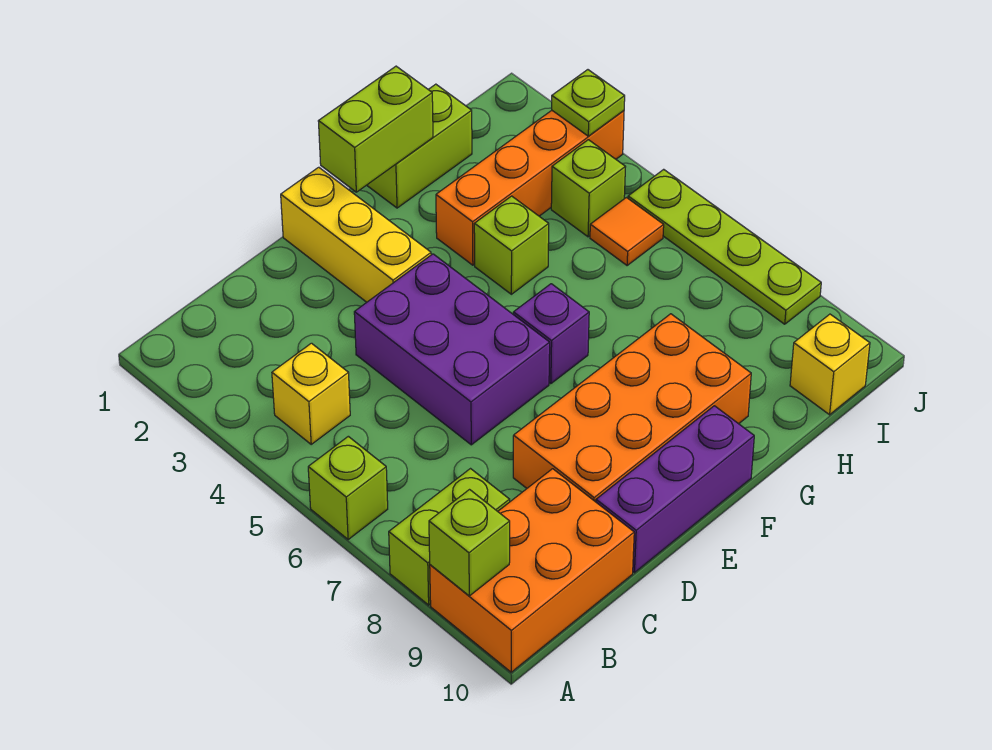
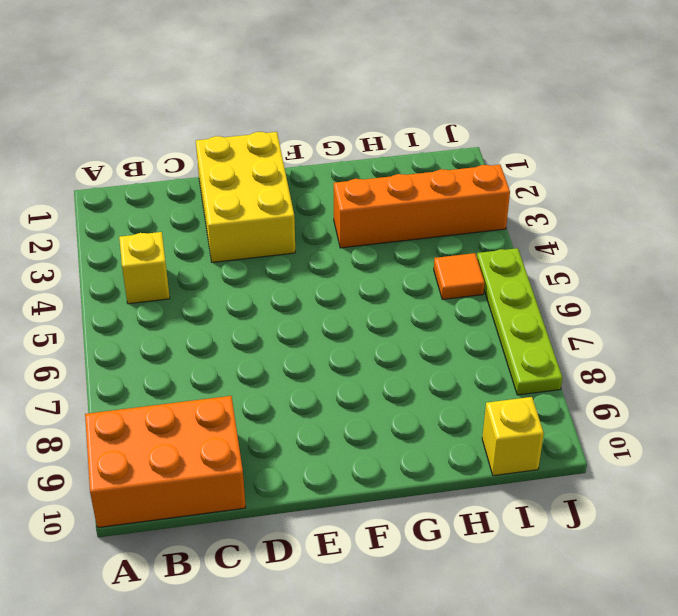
yellow brick D1:E3 level 1 -> yellow brick E1:E3 level 1
none -> lime brick A6 level 1
none -> lime brick A8:B8 level 1
none -> purple brick D4:E6 level 1

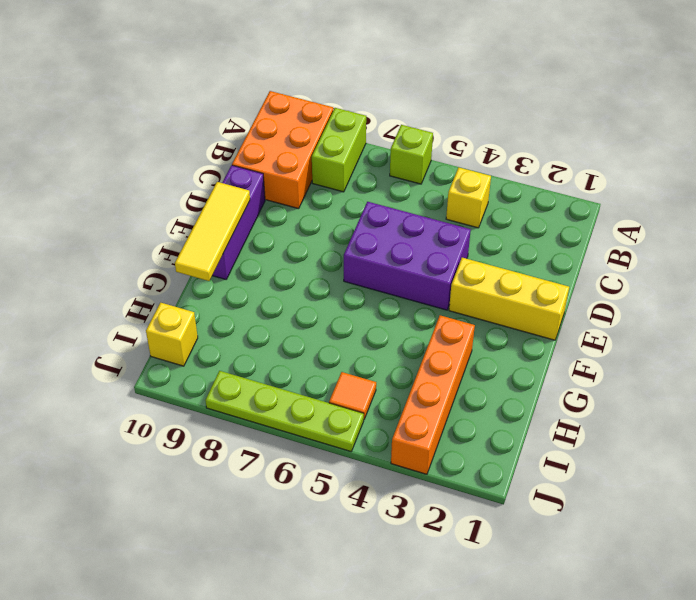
yellow tile E10:G10 level 2 -> none
none -> orange brick D8:G9 level 1
none -> purple brick F6 level 1
none -> lime brick G1:H1 level 1

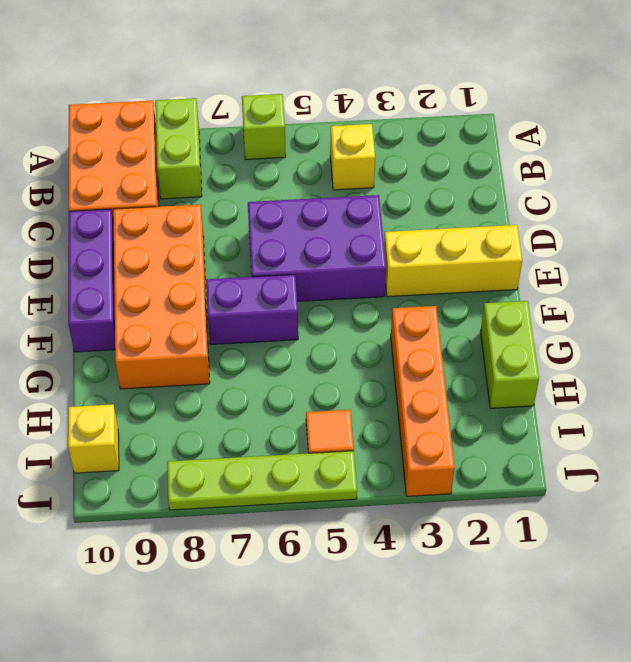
purple brick F6:F7 level 1 -> purple brick F6 level 1
none -> lime brick G4 level 1
none -> lime brick I4 level 1
none -> lime brick A9 level 2

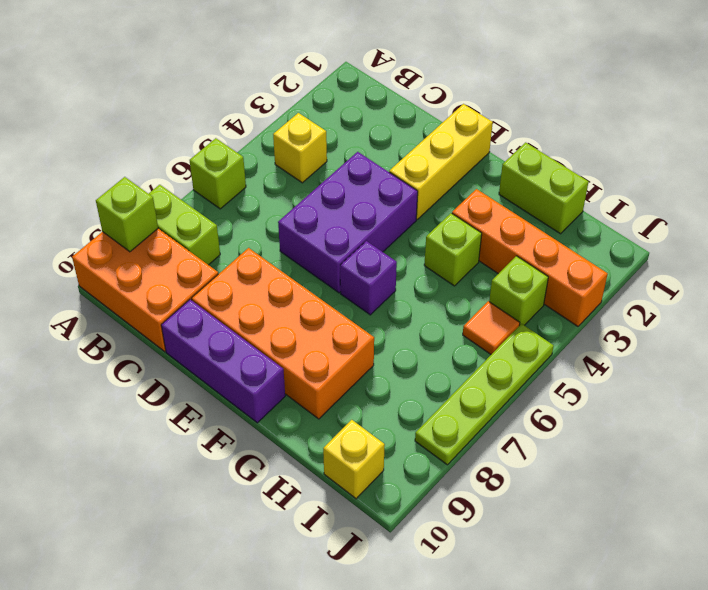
none -> lime brick F1:G1 level 2
none -> lime plate J3 level 2

